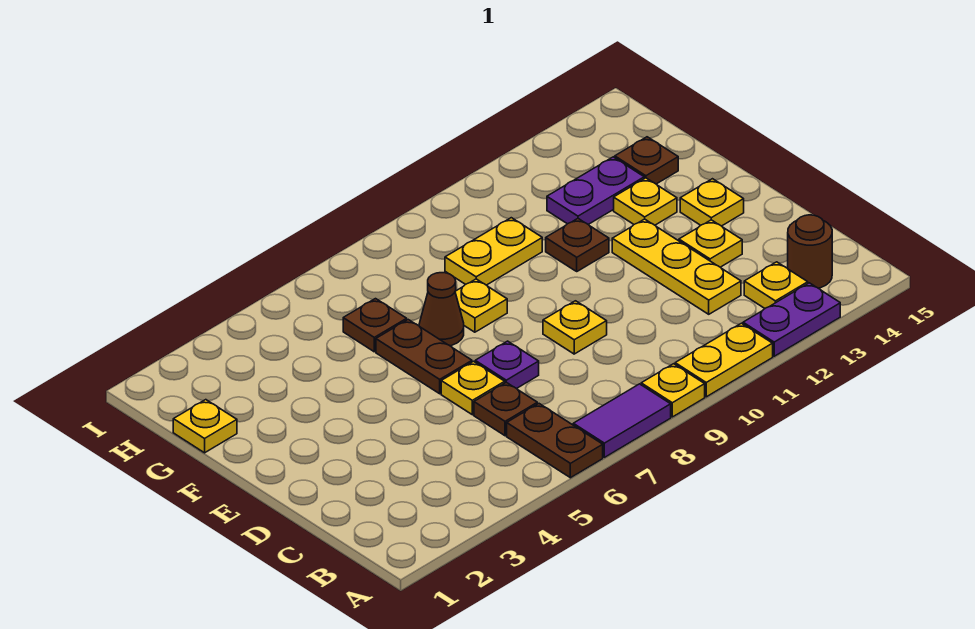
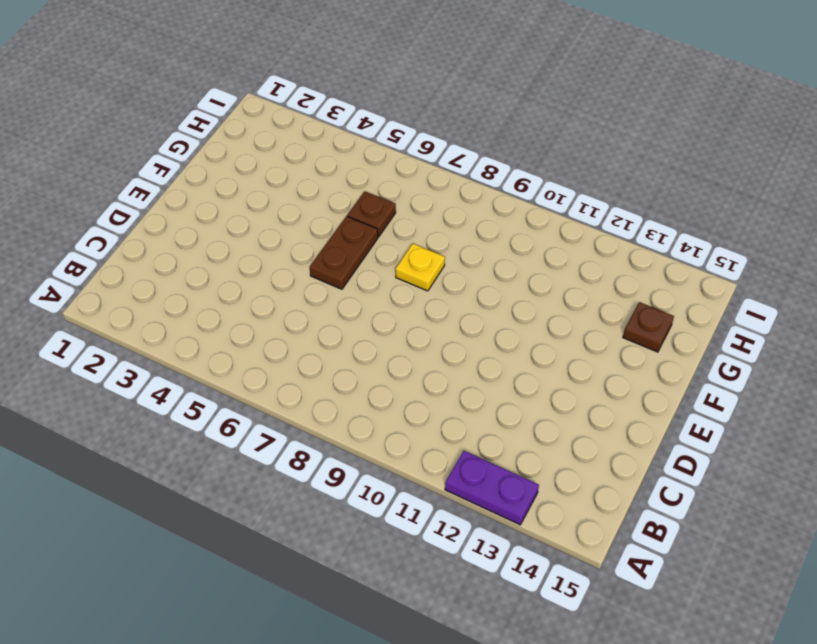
none -> brown plate A6:B6 level 1
none -> purple tile A7:A8 level 1
none -> yellow plate A9 level 1

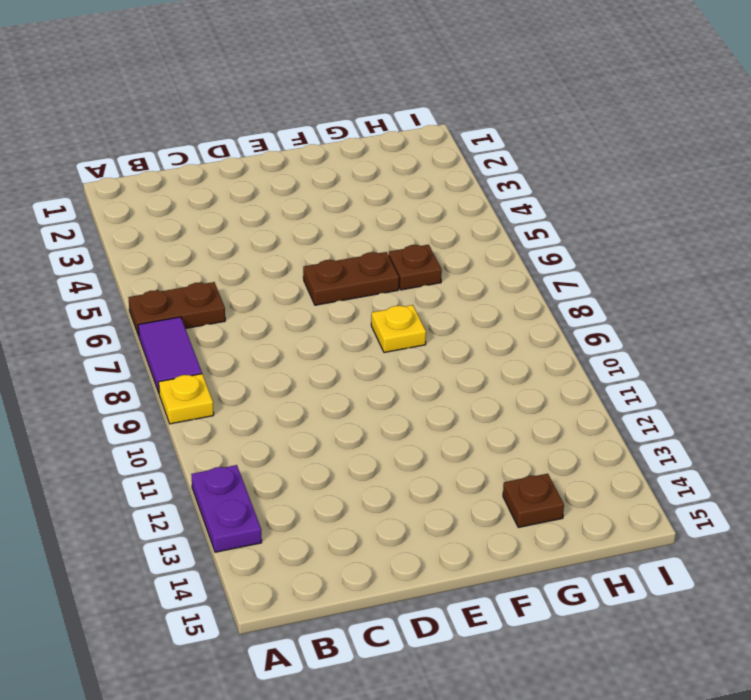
none -> yellow plate A10:A11 level 1
none -> yellow plate B13 level 1
none -> brown round brick B14 level 1

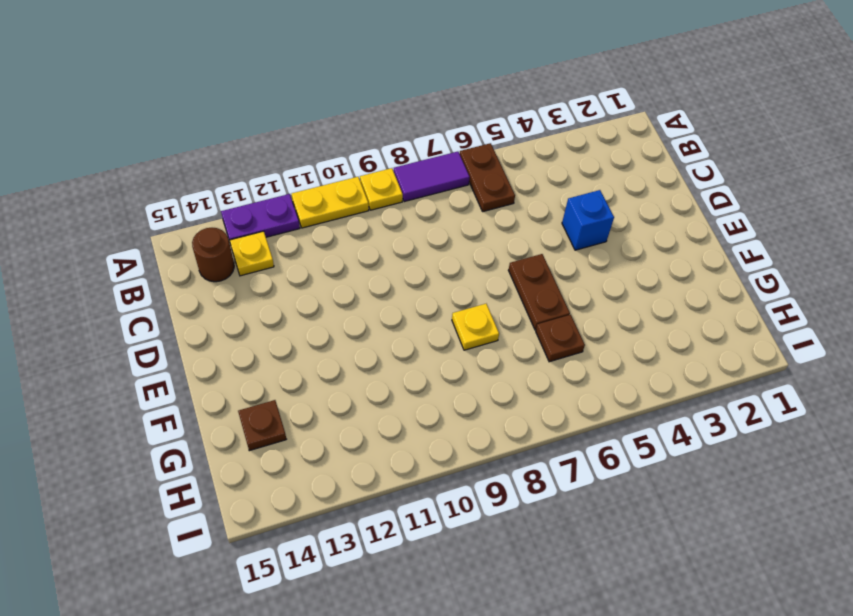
blue brick D4 level 1 -> none
none -> brown plate C6 level 1
none -> yellow plate C12:E12 level 1
none -> yellow plate D6 level 1

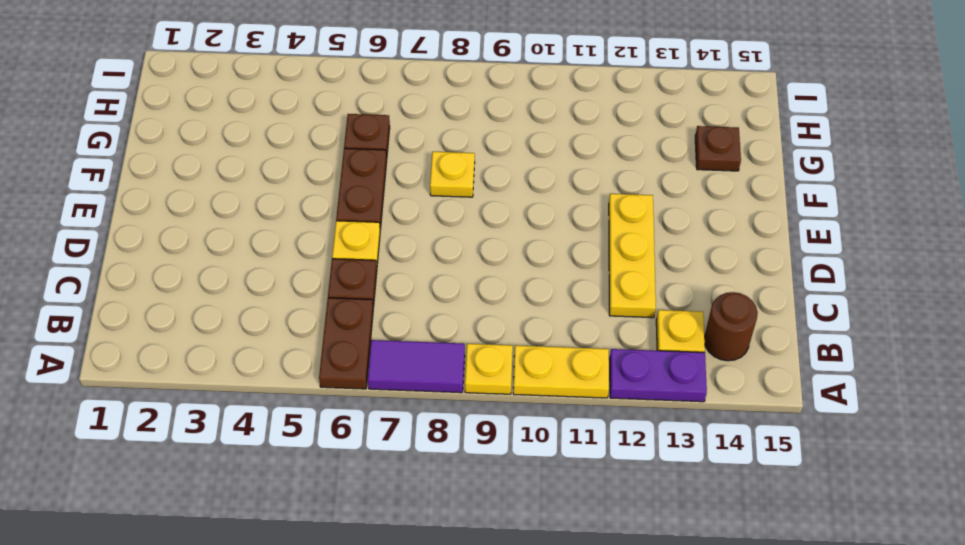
none -> purple plate D7 level 1
none -> yellow plate D9 level 1
none -> yellow plate D13 level 1

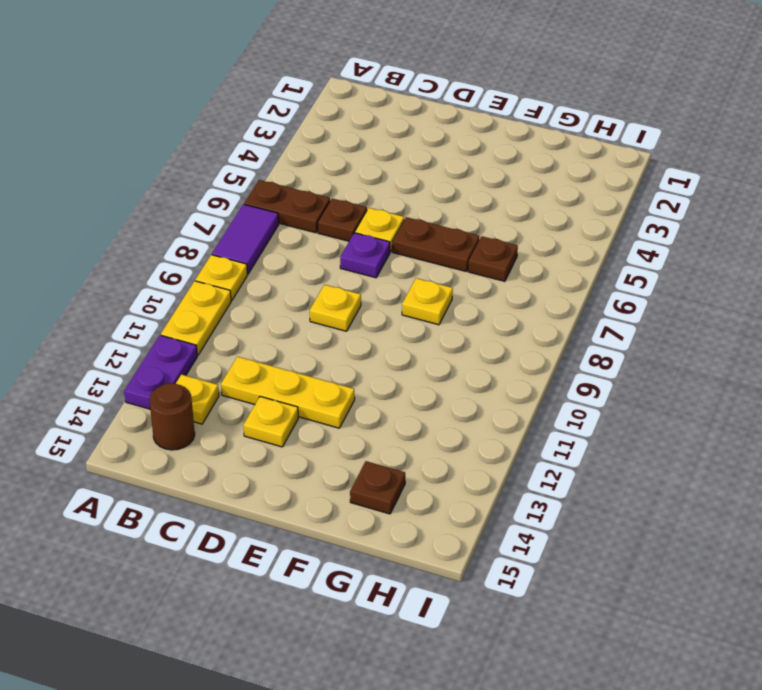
none -> yellow plate E14 level 1
none -> brown cone F7 level 1
none -> brown plate F11 level 1

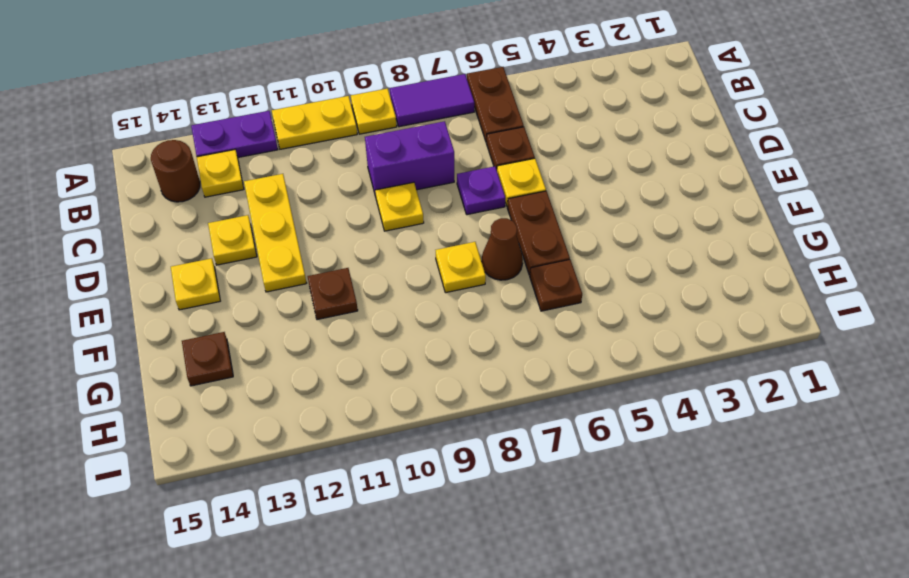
purple brick C8:C9 level 1 -> none
none -> yellow plate F13 level 1
none -> yellow plate G1 level 1
none -> yellow plate G9:G10 level 1

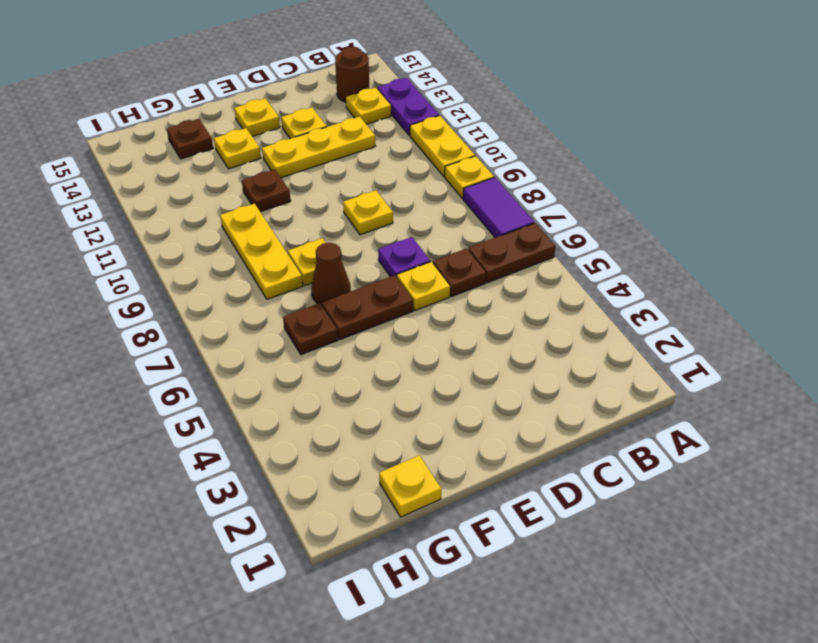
yellow plate G8:G10 level 1 -> yellow plate G9:G10 level 1
none -> purple plate G12:G13 level 1

